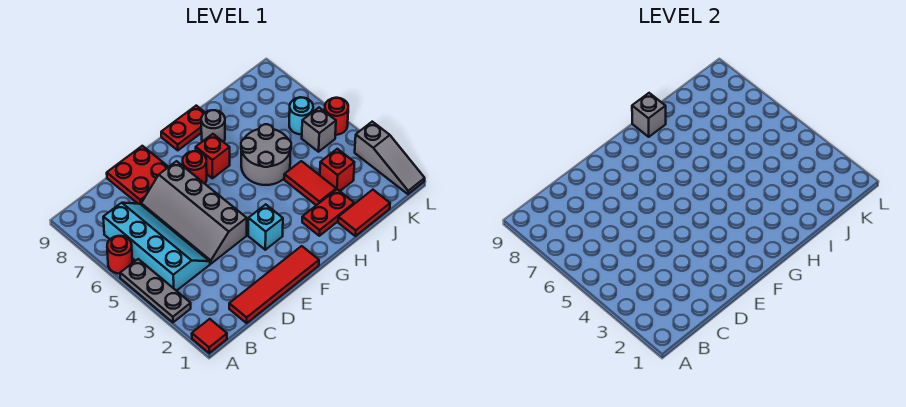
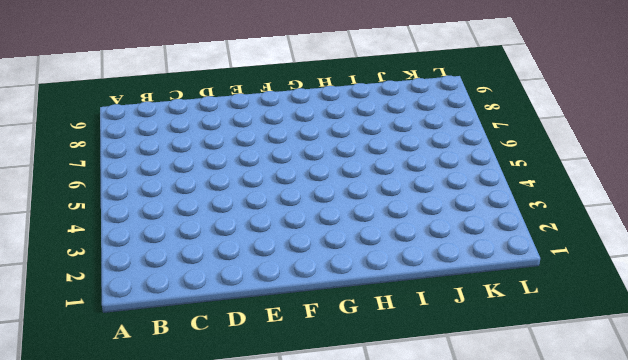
none -> red tile A1 level 1
none -> grey plate A3:A5 level 1
none -> red round brick A6 level 1

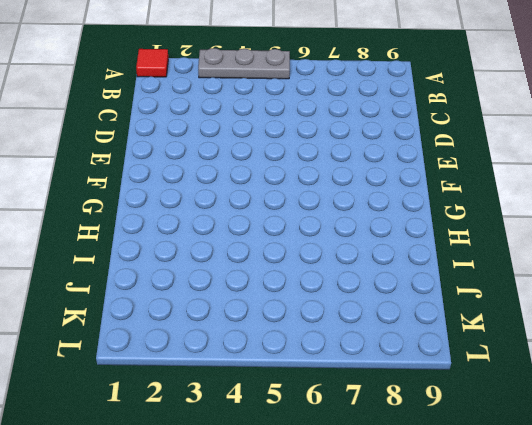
none -> red round brick A6 level 1
none -> cyan slope B4:C7 level 1 top B
none -> red tile C1:F1 level 1

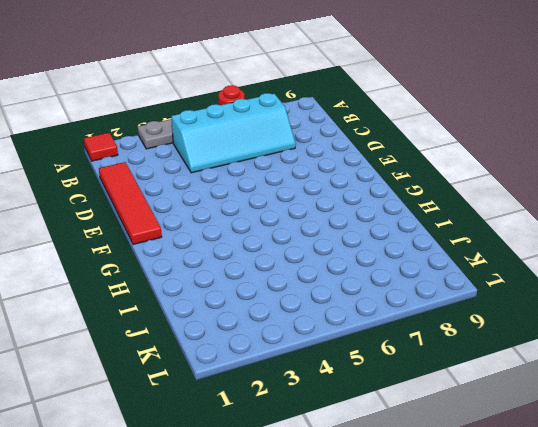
none -> grey slope D4:E7 level 1 top E
none -> red plate D8:E9 level 1
none -> cyan brick F3 level 1

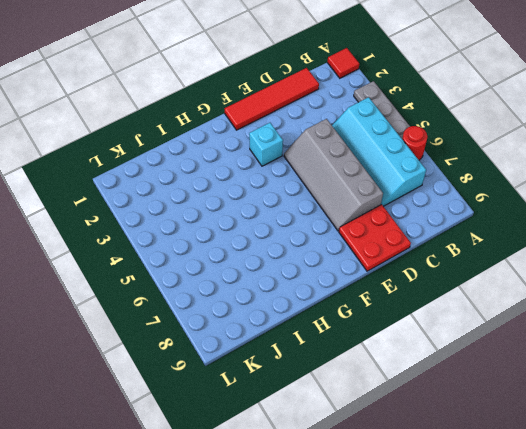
grey slope D4:E7 level 1 top D -> grey slope D4:E7 level 1 top E
none -> red round brick F7 level 1
none -> red brick G7 level 1
none -> red plate G9:H9 level 1

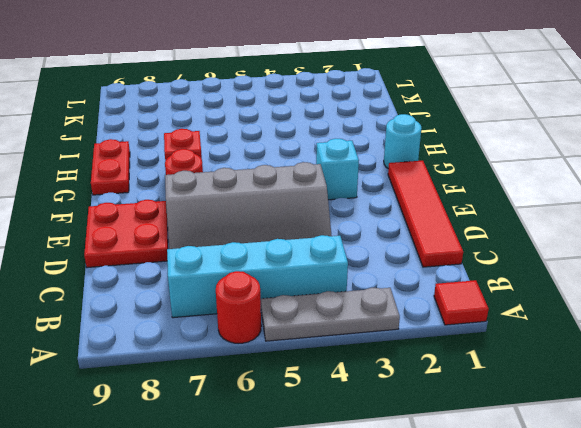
cyan round brick G1 level 1 -> cyan round brick K6 level 1
none -> red plate H2:I2 level 1
none -> grey round brick H5:I6 level 1
none -> grey round brick H8 level 1

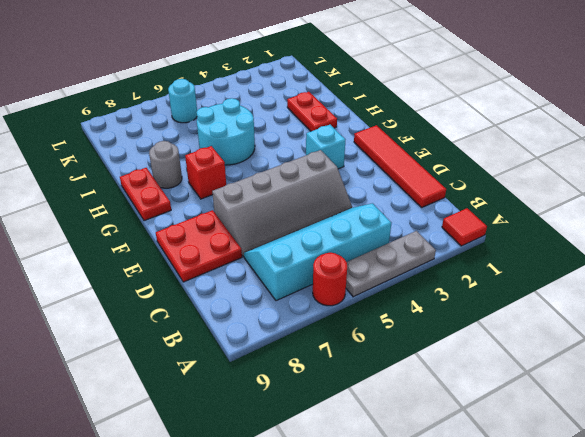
cyan round brick H5:I6 level 1 -> grey round brick H5:I6 level 1
none -> red round brick F7 level 1
none -> red tile I1:J1 level 1
none -> red tile I3:I4 level 1

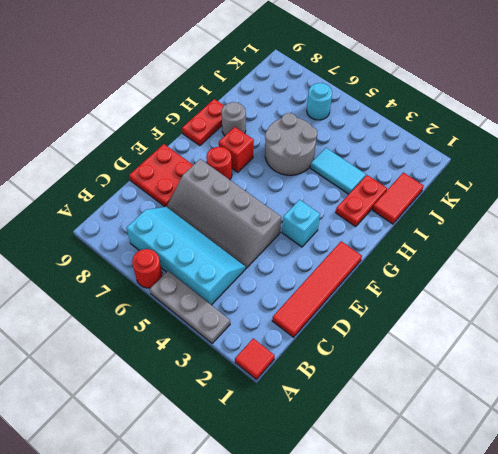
cyan tile I3:I4 level 1 -> red tile I3:I4 level 1
none -> red brick J3 level 1
none -> grey brick K5 level 1
none -> grey slope L1:L3 level 1 top 3

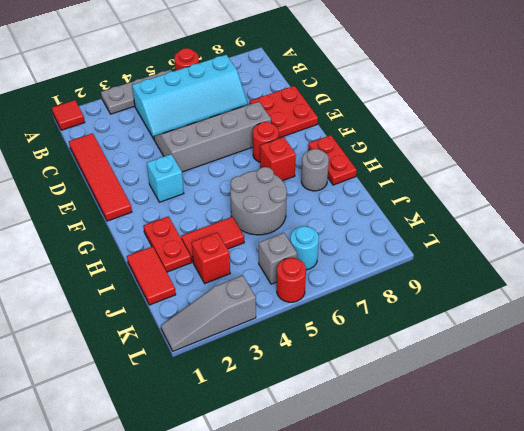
none -> grey brick H9 level 2

